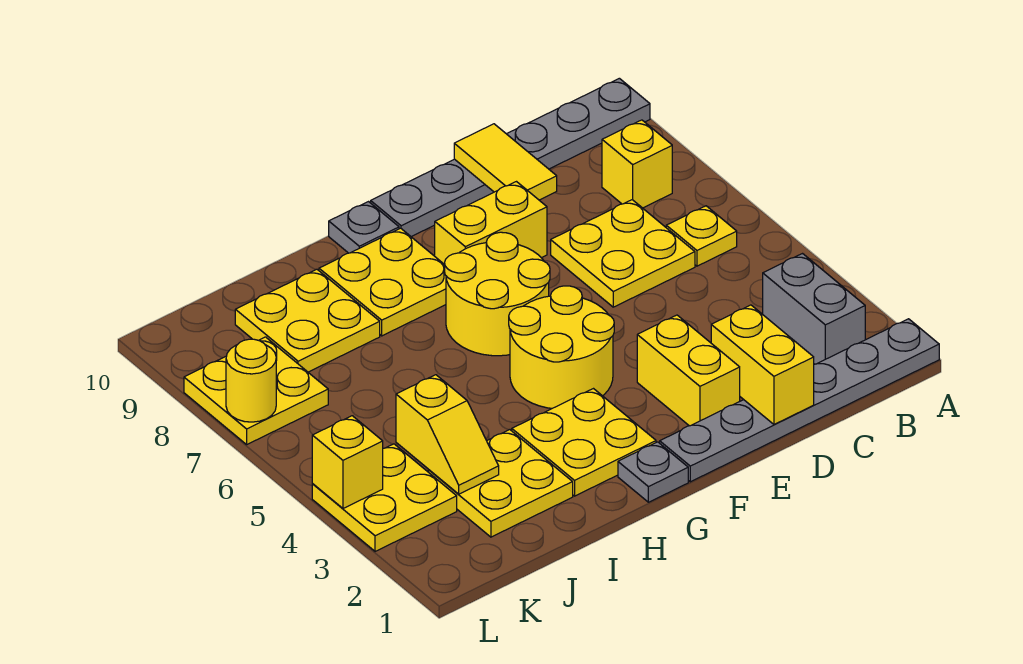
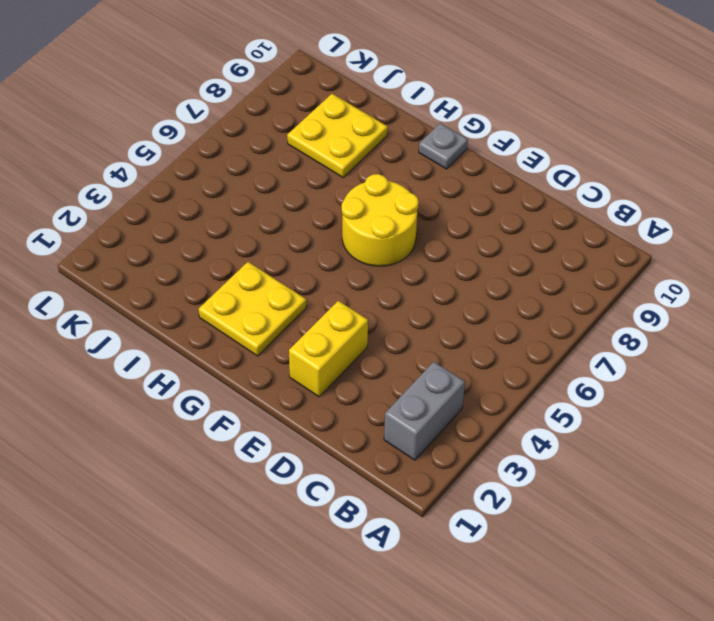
none -> grey plate A1:F1 level 1
none -> grey plate A10:F10 level 1
none -> yellow plate B6 level 1

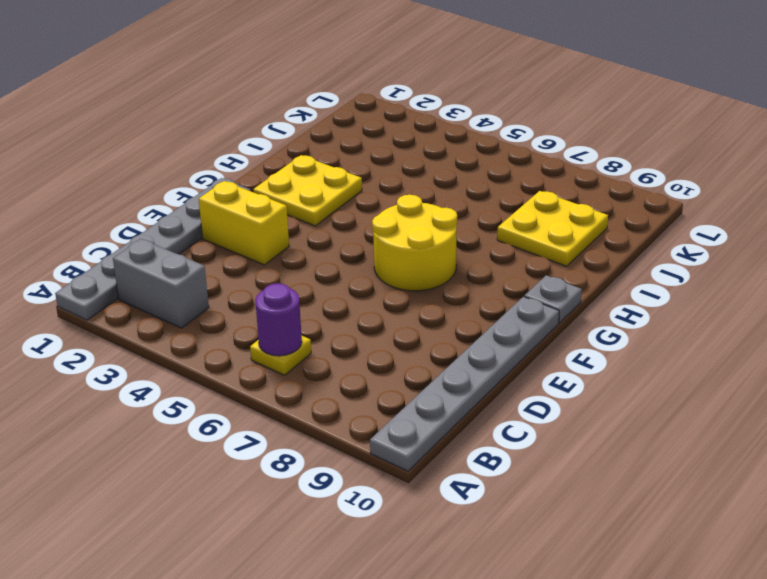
purple round brick B6 level 2 -> none
none -> yellow brick B8 level 1
none -> yellow plate C6:D7 level 1
none -> yellow brick E8:F8 level 1

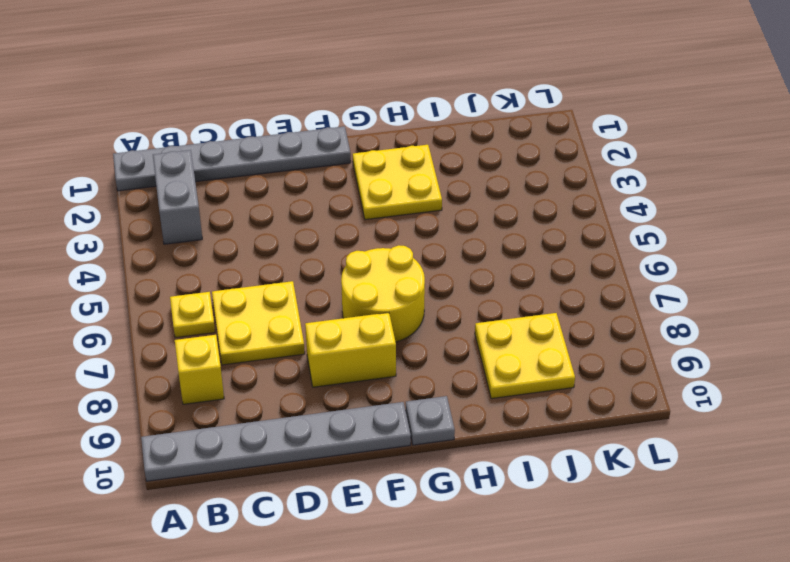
none -> yellow brick E2:E3 level 1
none -> yellow round brick F4:G5 level 1
none -> grey plate G1 level 1

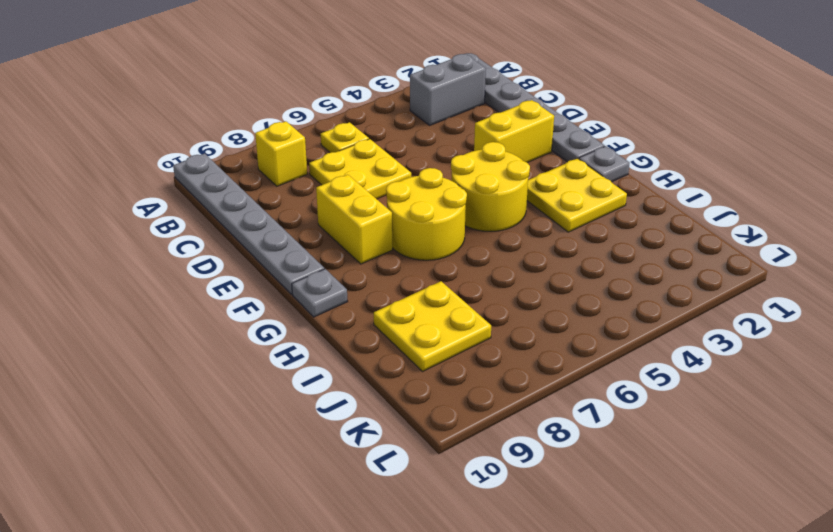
none -> yellow plate G8:H9 level 1
none -> yellow plate I2:J3 level 1
none -> yellow plate K3:L4 level 1

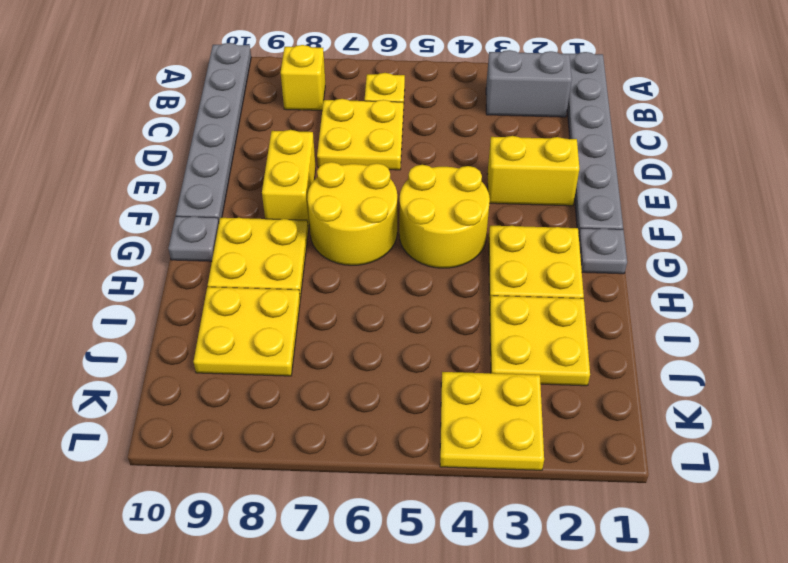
none -> yellow plate K7:L8 level 1
none -> yellow brick D1:D2 level 2
none -> yellow tile D9:D10 level 2

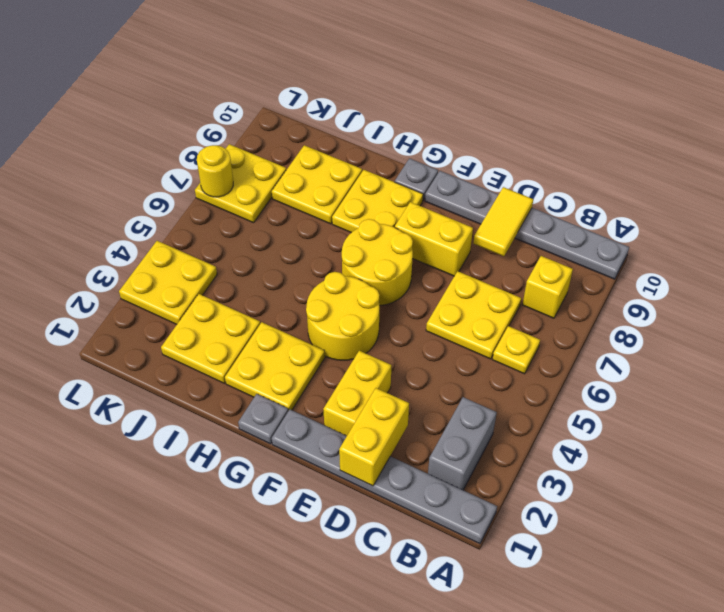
none -> yellow slope J3:J4 level 2 top 4
none -> yellow brick L4 level 2

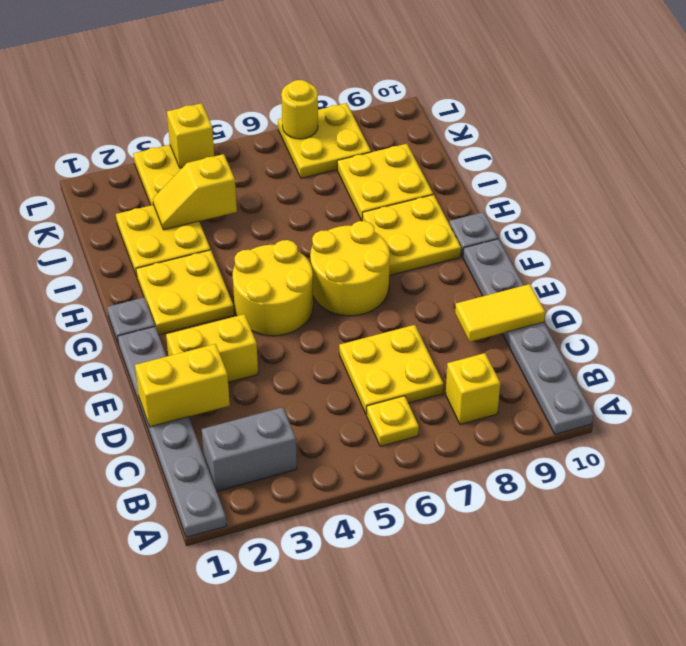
none -> yellow brick E8:F8 level 1

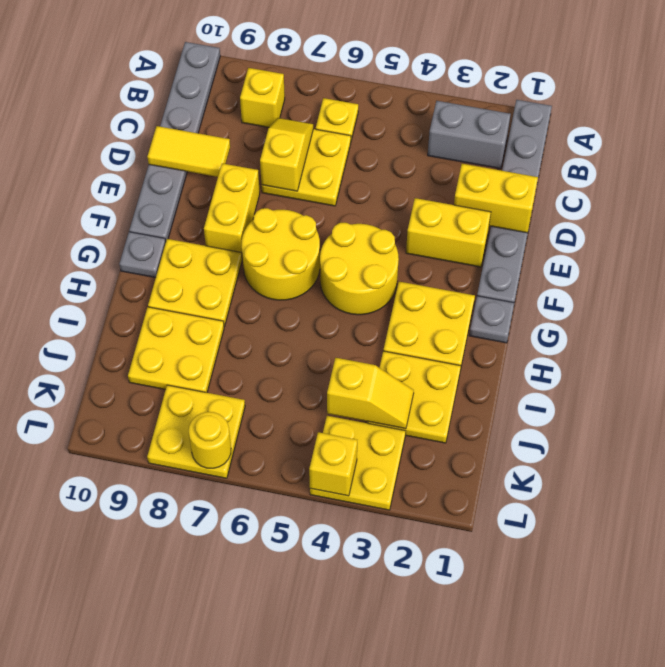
yellow slope C7:D7 level 2 top D -> none

